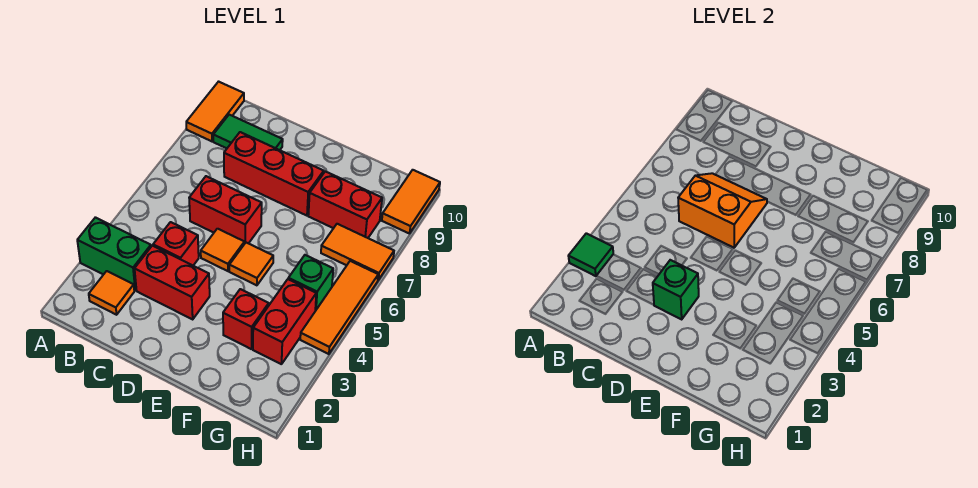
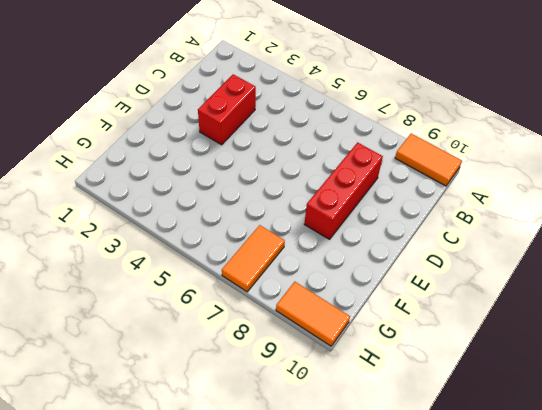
none -> green brick A3:B3 level 1
none -> orange tile B2 level 1
none -> green tile B9:C9 level 1

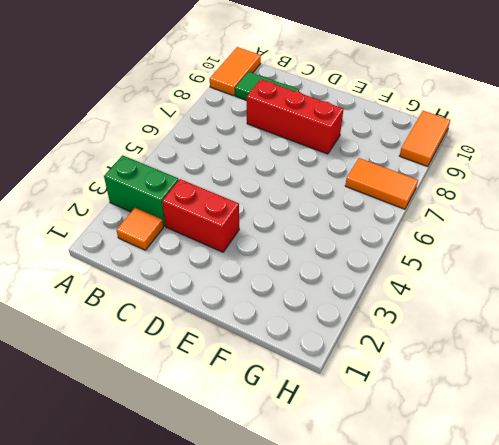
none -> red brick C4 level 1
none -> red brick C6:D6 level 1
none -> orange tile D5 level 1

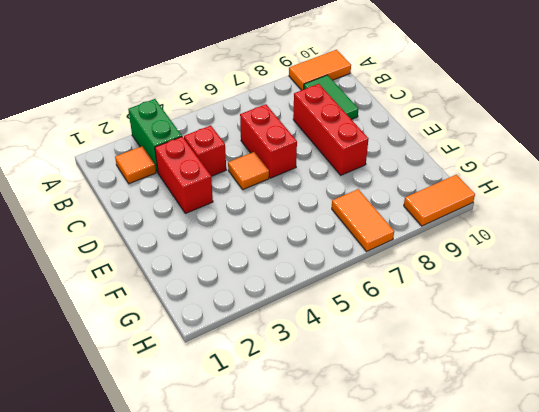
none -> orange tile E5 level 1
none -> red brick F3 level 1
none -> red brick F8:G8 level 1

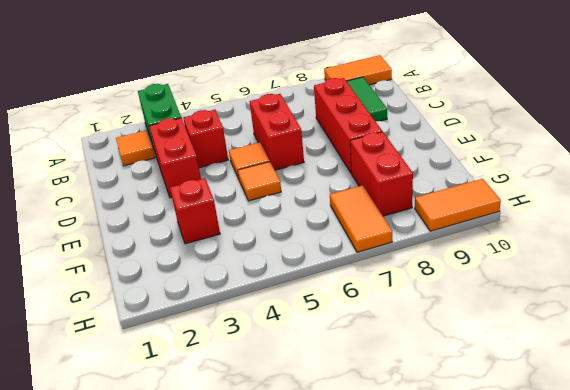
none -> red brick G3:G4 level 1
none -> green brick G5 level 1
none -> orange tile H4:H6 level 1

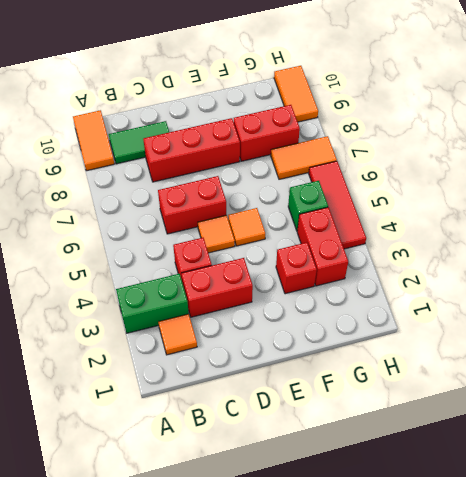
red tile H4:H6 level 1 -> orange tile H4:H6 level 1
none -> green tile A3 level 2
none -> orange slope C6:D7 level 2 top 6
none -> green brick D3 level 2

